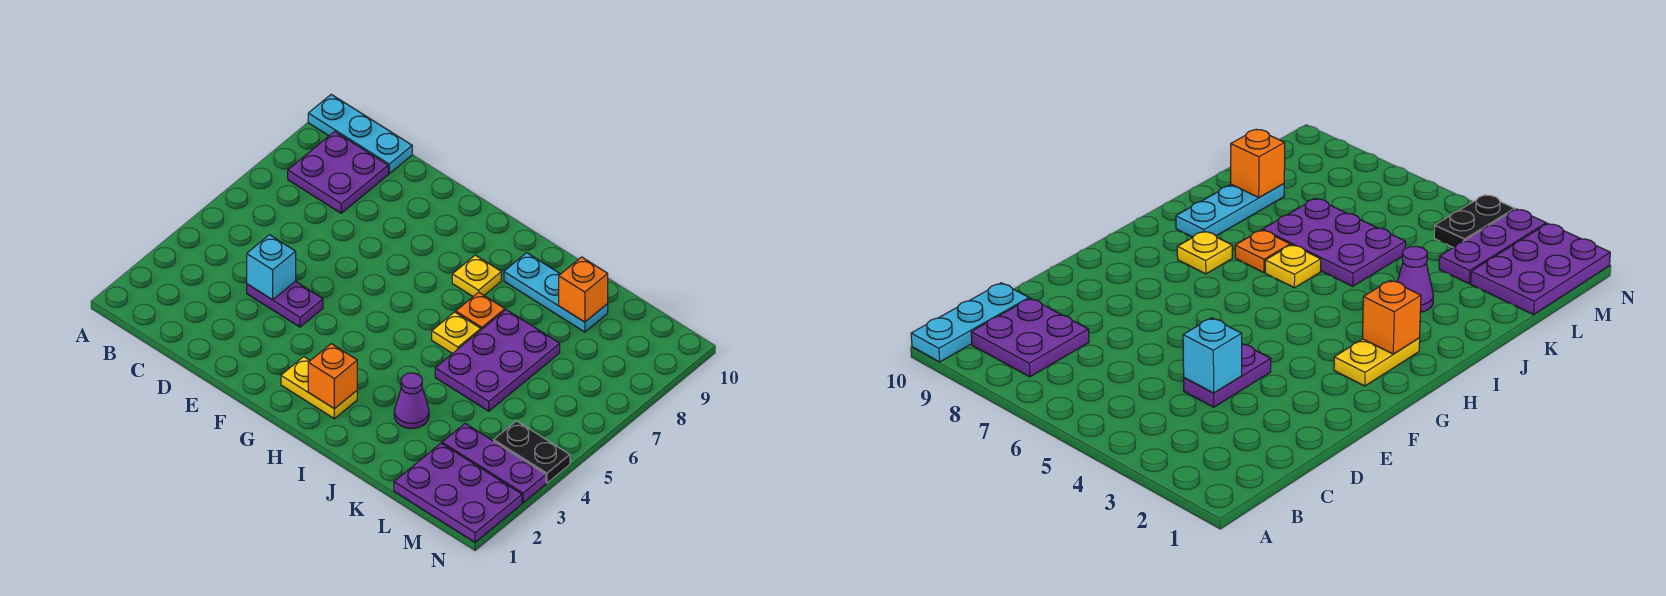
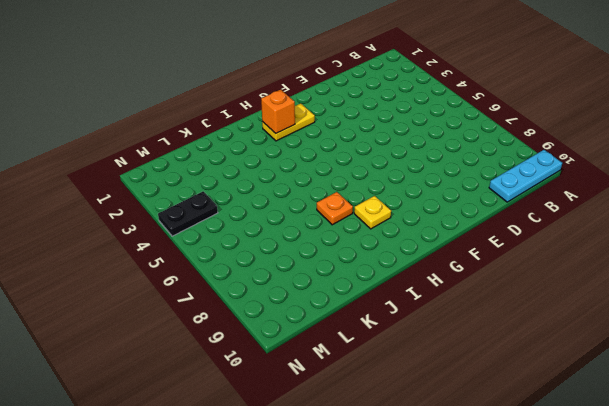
none -> purple plate B8:C9 level 1
none -> purple plate D4:E4 level 1
none -> yellow plate I6 level 1

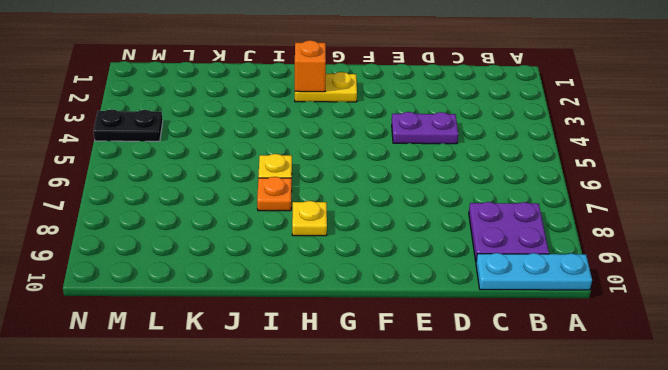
none -> cyan plate I9:K9 level 1
none -> purple cone J3 level 1
none -> purple plate J5:K7 level 1

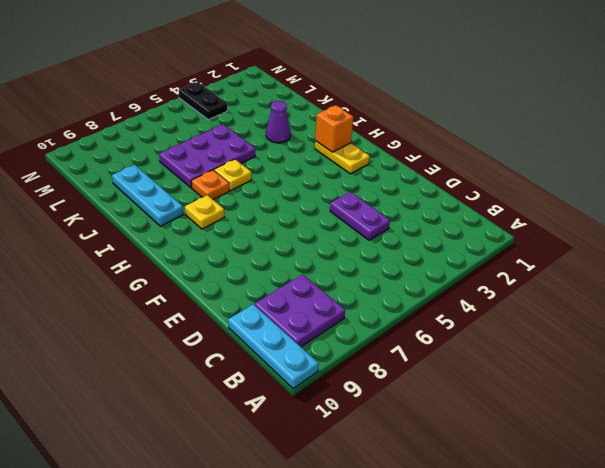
none -> purple plate L1:N2 level 1
none -> purple plate L3:N3 level 1
none -> cyan brick D4 level 2

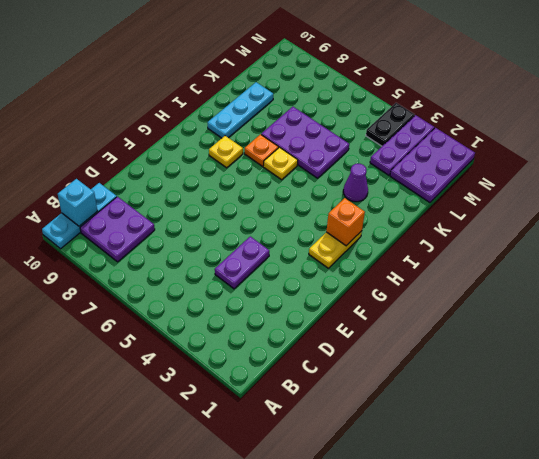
cyan brick B10 level 2 -> cyan brick D4 level 2
none -> orange brick K9 level 2

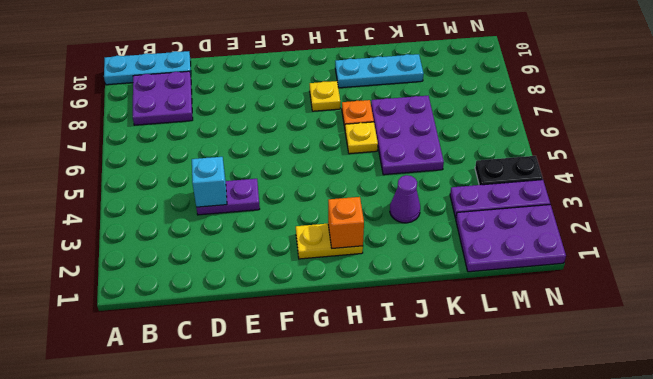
none -> orange brick K9 level 2

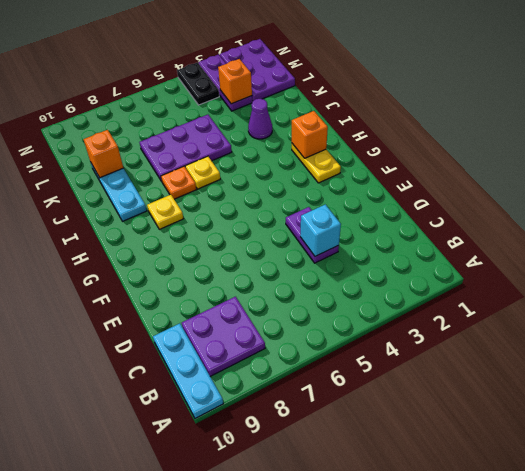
orange brick L3 level 2 -> none

